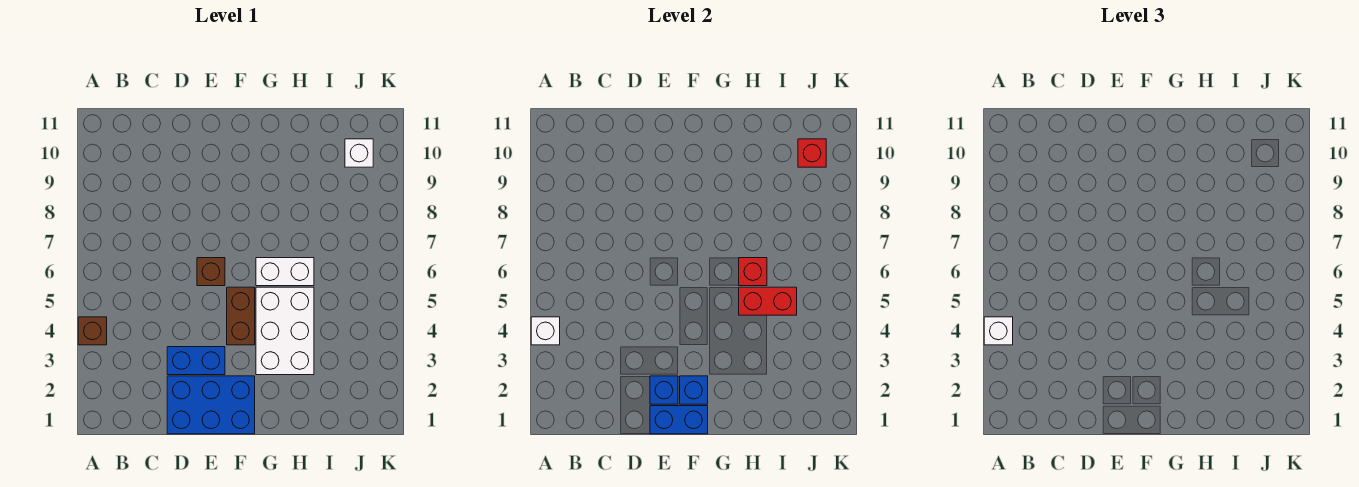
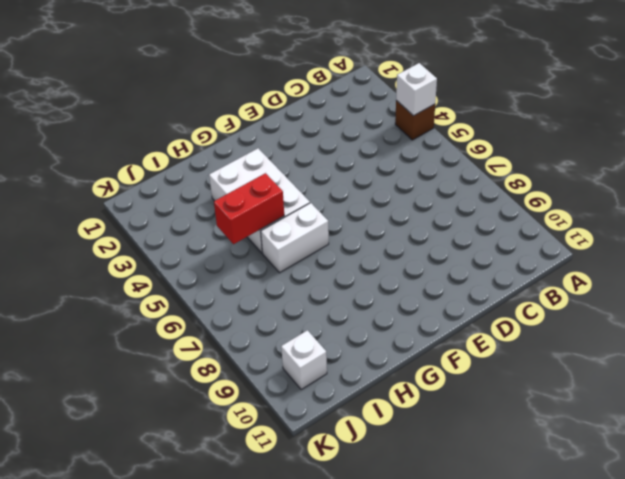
none -> blue brick D1:F2 level 1
none -> blue brick D3:E3 level 1
none -> brown brick E6 level 1

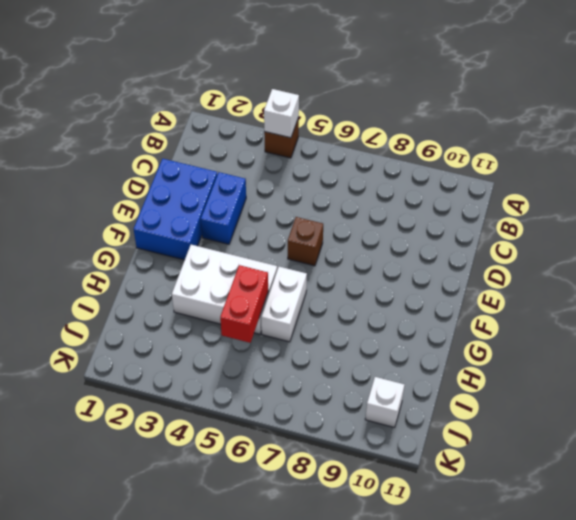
none -> brown brick F4:F5 level 1
none -> blue brick E1:F1 level 2
none -> blue brick E2 level 2

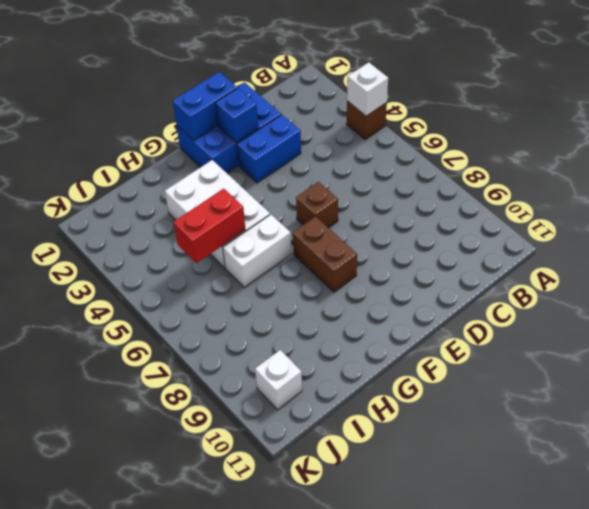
brown brick F7:F8 level 1 -> brown brick F4:F5 level 1
none -> blue brick F2 level 2
none -> red brick H6 level 2
none -> red brick J10 level 2

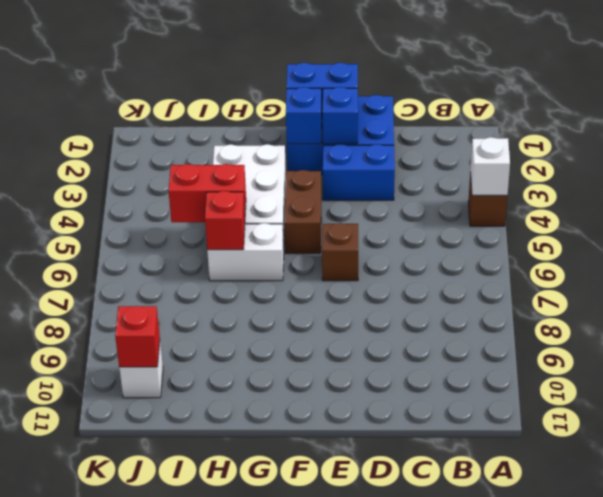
none -> white brick A4 level 3

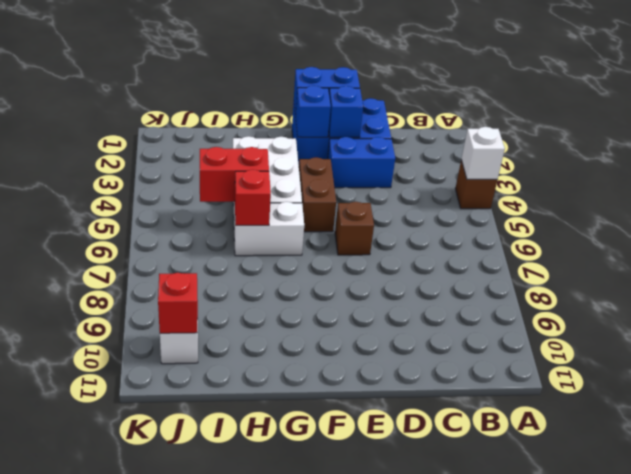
none -> white brick A4 level 3

